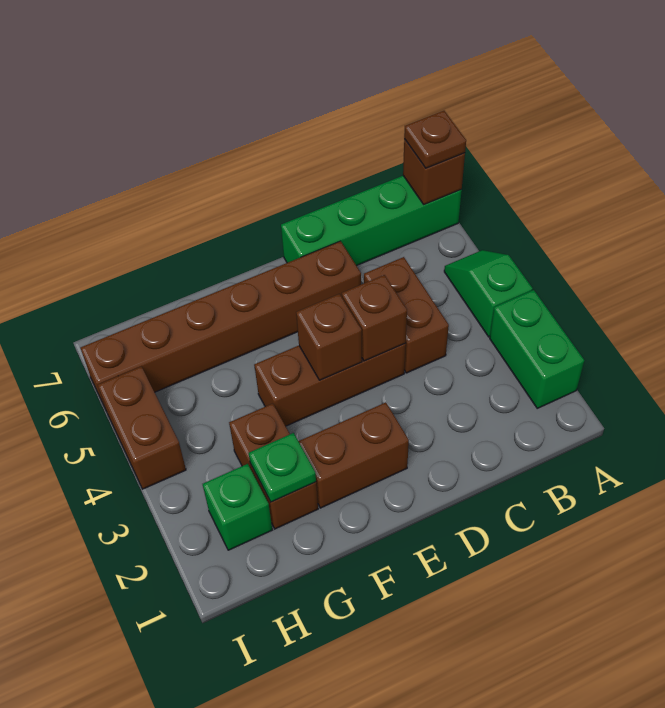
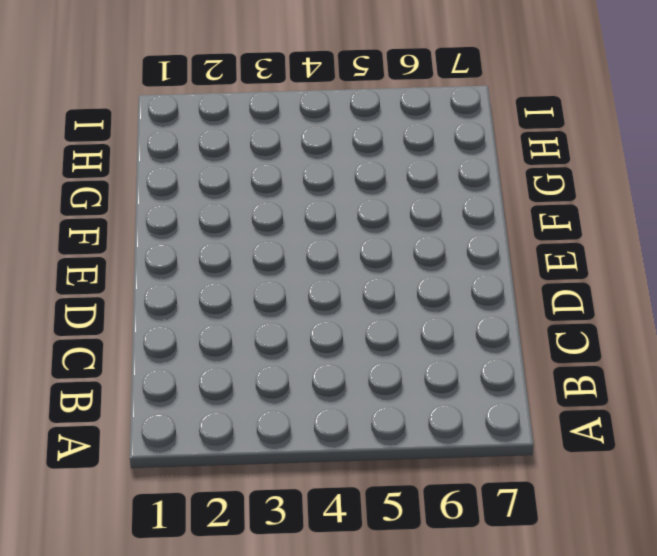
none -> green brick A2:A3 level 1
none -> green slope A4:A5 level 1 top 4
none -> green brick A7:D7 level 1

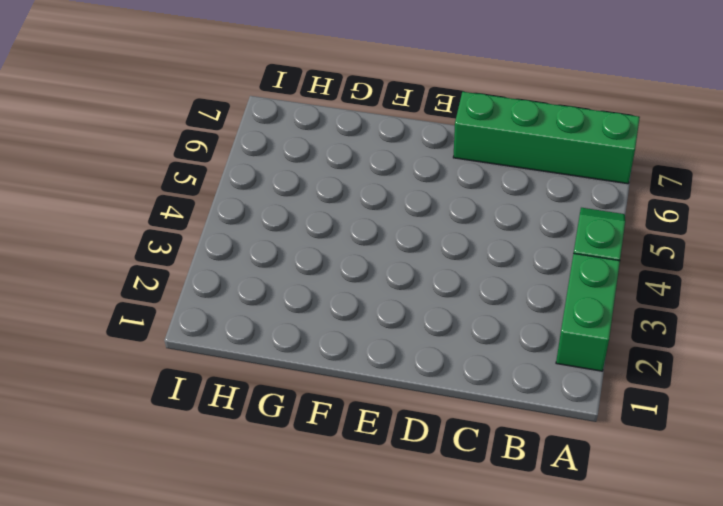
none -> brown brick C4:C5 level 1
none -> brown brick D4:F4 level 1
none -> brown brick D6:I6 level 1

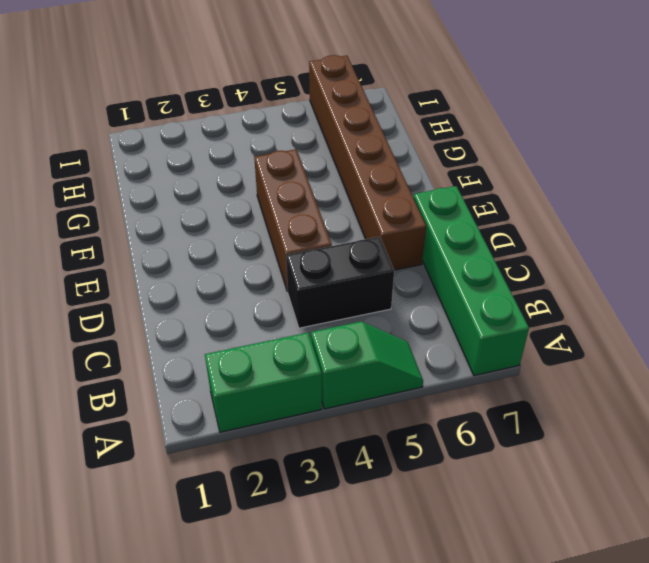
black brick C4:C5 level 1 -> brown brick C4:C5 level 1
none -> brown brick E2:F2 level 1
none -> brown brick G2:G3 level 1
none -> green brick H2 level 1

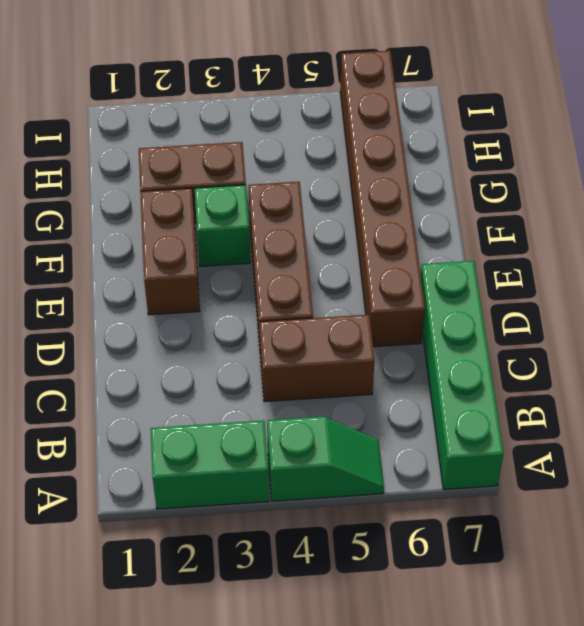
green brick F3 level 1 -> green brick H2 level 1
none -> brown brick I4:I5 level 1
none -> brown brick A7 level 2
none -> brown brick D4 level 2

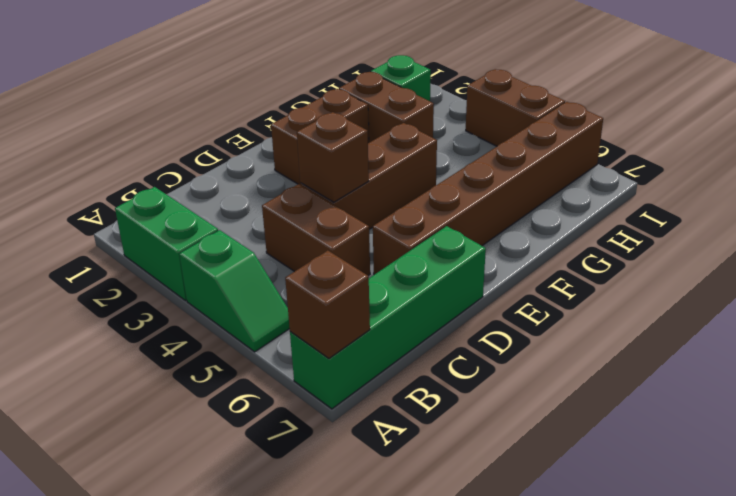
none -> brown brick E4 level 2
none -> green plate G2 level 2
none -> brown plate A7 level 3

